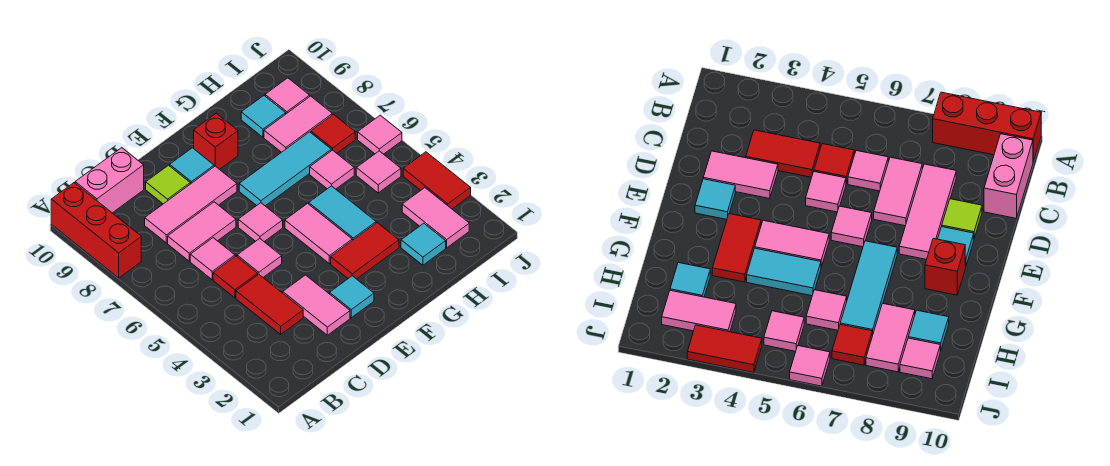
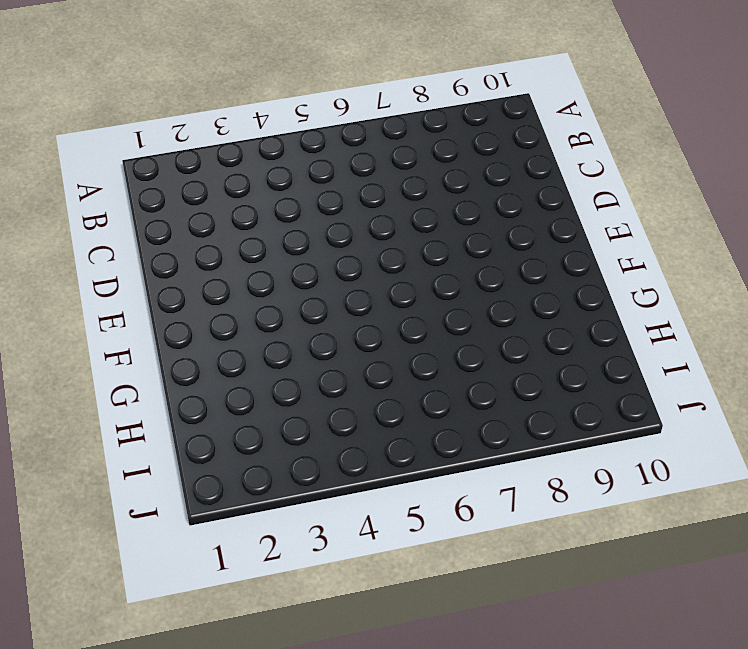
none -> red brick A8:A10 level 1
none -> pink brick B10:C10 level 1
none -> red tile C3:C4 level 1

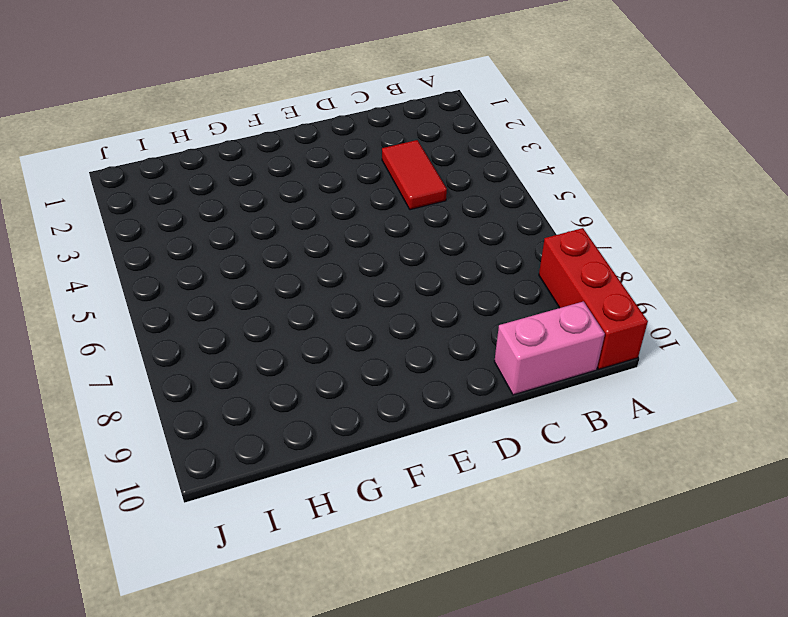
none -> red tile C5 level 1
none -> pink tile C6 level 1
none -> pink tile C7:D7 level 1

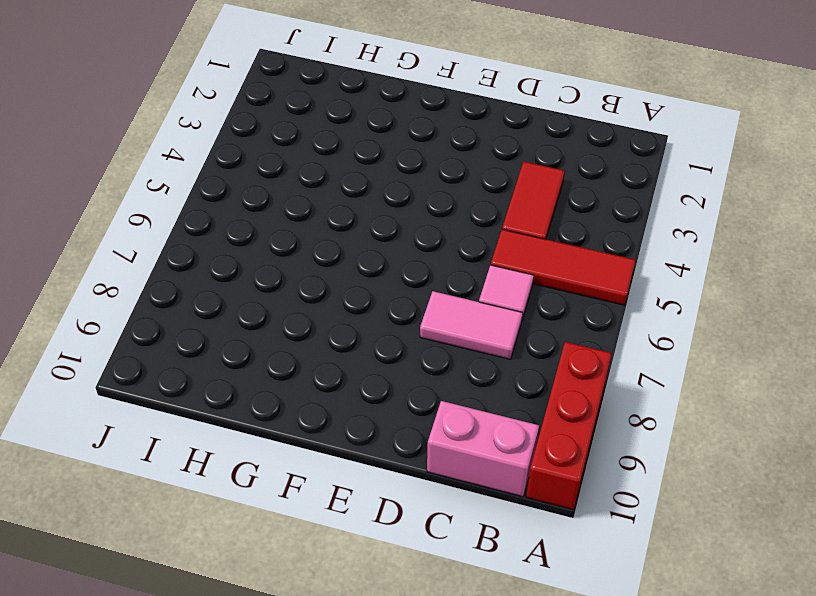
red tile A5:C5 level 1 -> red tile C5 level 1
none -> pink tile C8:E8 level 1
none -> pink tile D2:D3 level 1
none -> pink tile D5 level 1

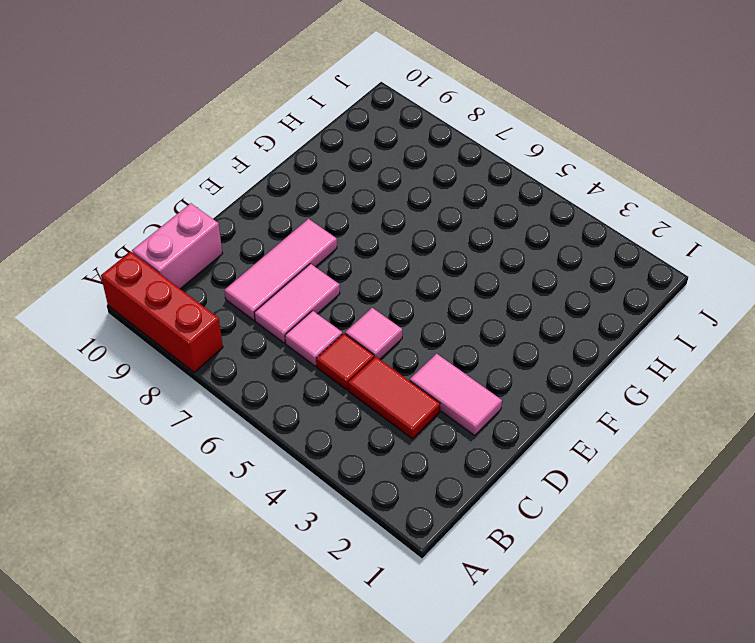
none -> lime tile D9 level 1
none -> cyan tile E2 level 1
none -> pink tile E6 level 1

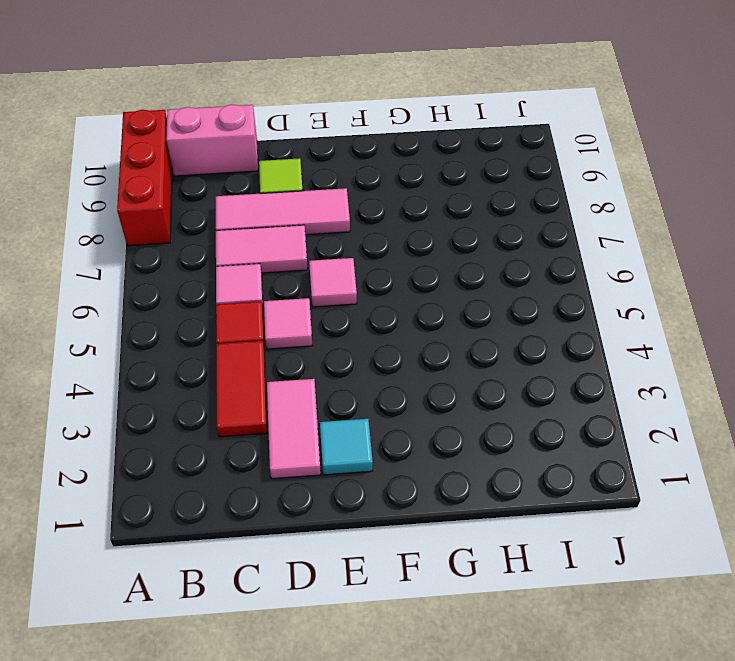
none -> cyan tile E9 level 1
none -> red tile F3:G3 level 1
none -> pink tile F4:F5 level 1

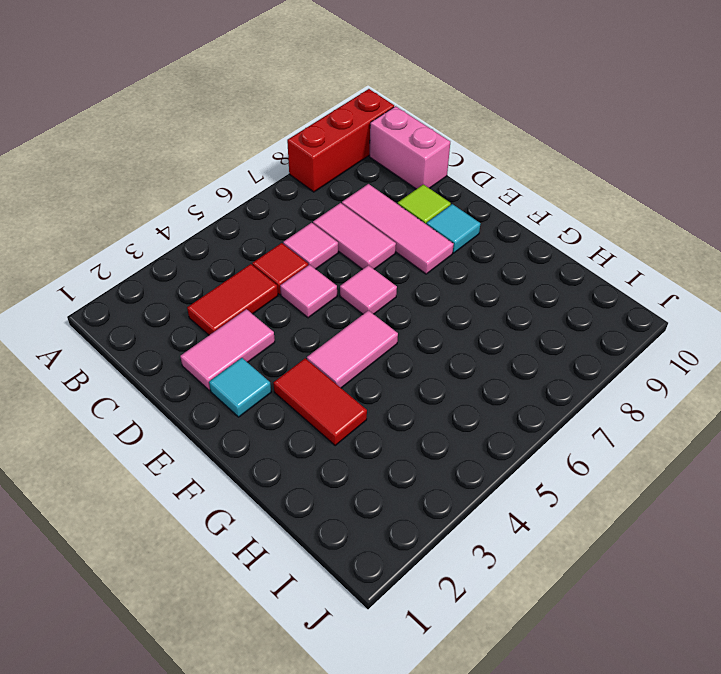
none -> cyan tile F7:H7 level 1
none -> red brick F9 level 1
none -> cyan tile G4:G5 level 1

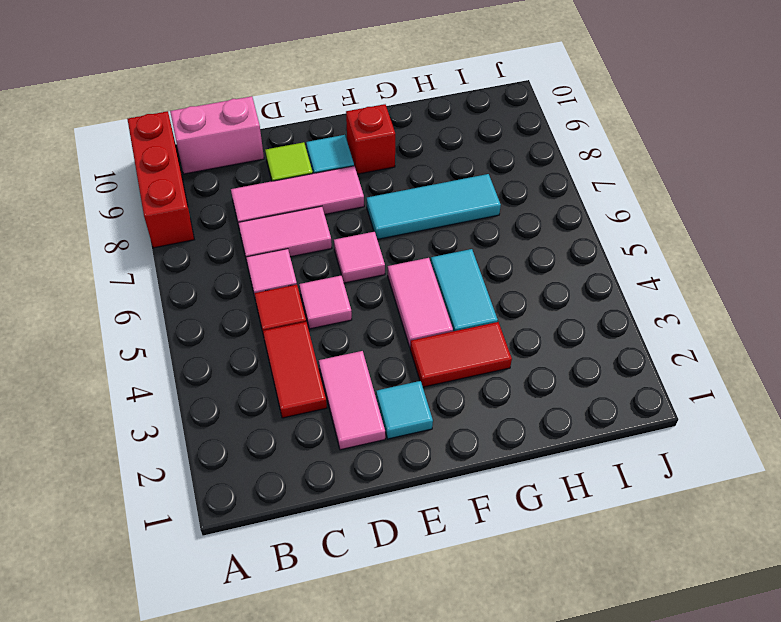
none -> cyan tile H2 level 1
none -> pink tile H6 level 1
none -> pink tile H8:I8 level 1

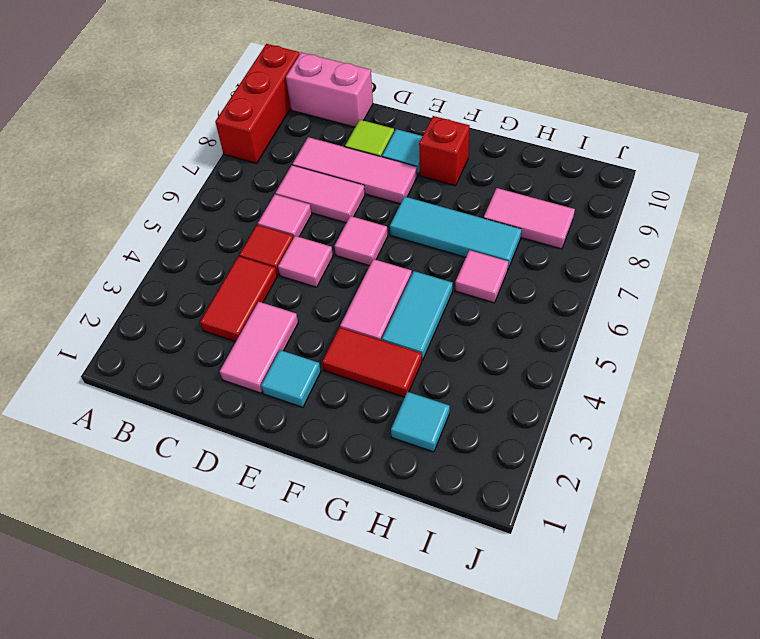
none -> cyan tile H9 level 1
none -> pink tile I2:I3 level 1
none -> pink tile I5 level 1

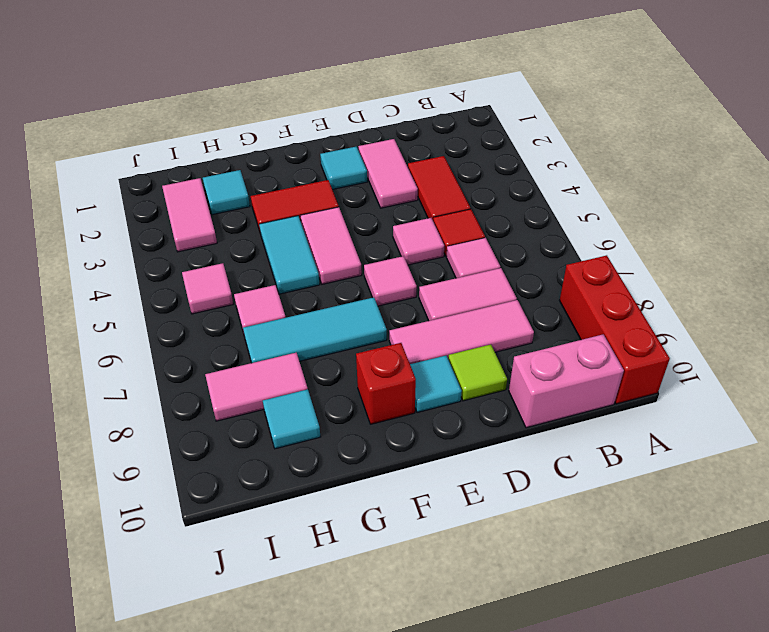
none -> red tile I7 level 1
none -> pink tile I9 level 1
none -> red tile J3:J4 level 1

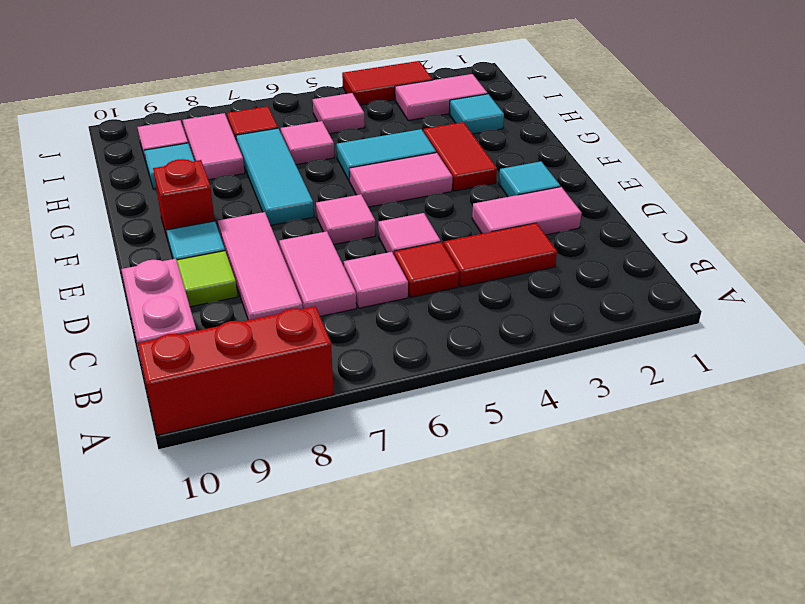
none -> pink tile J6 level 1

